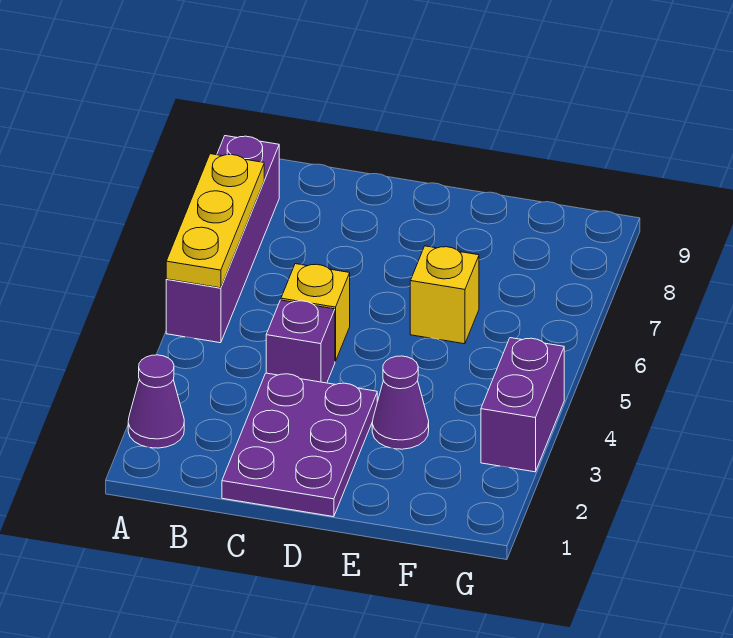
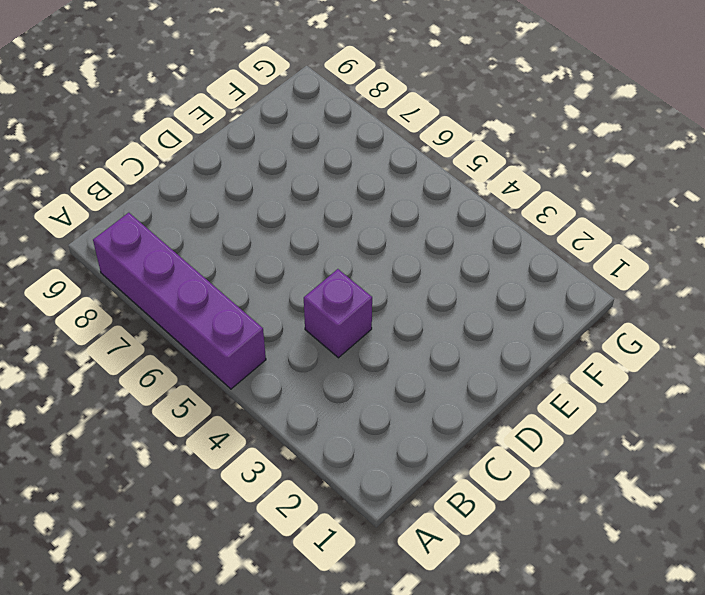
none -> purple cone A2 level 1
none -> purple plate C1:D3 level 1

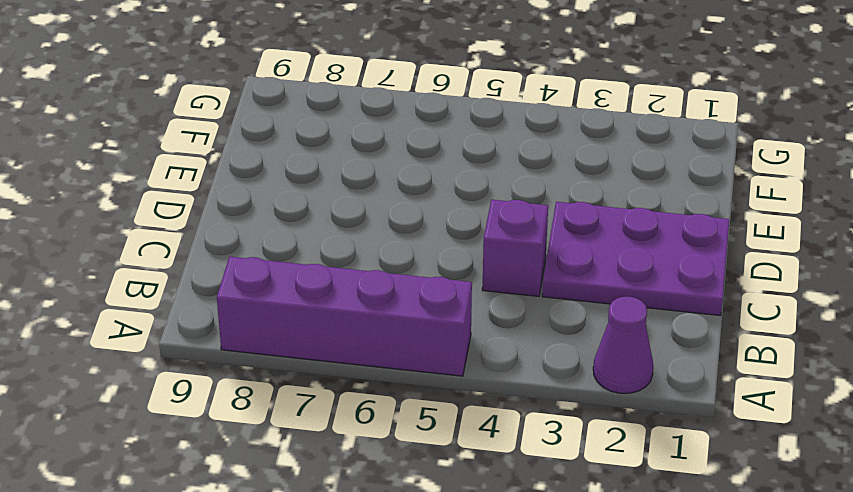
none -> yellow brick C5 level 1
none -> purple cone E3 level 1

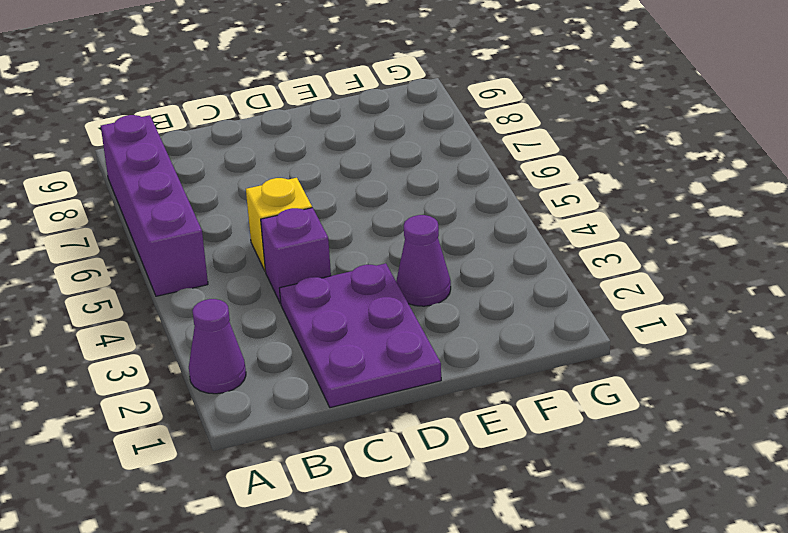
none -> yellow brick E6 level 1
none -> purple brick G3:G4 level 1

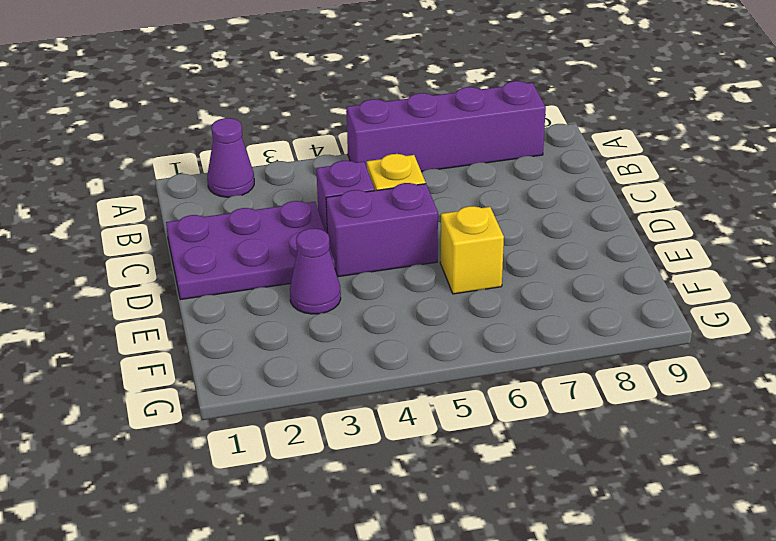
purple brick D4:D5 level 1 -> purple brick G3:G4 level 1
none -> yellow plate A5:A7 level 2

